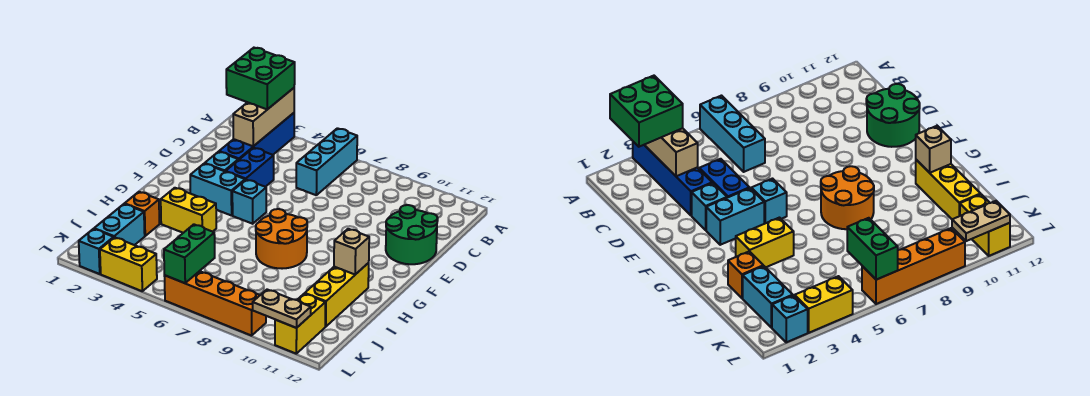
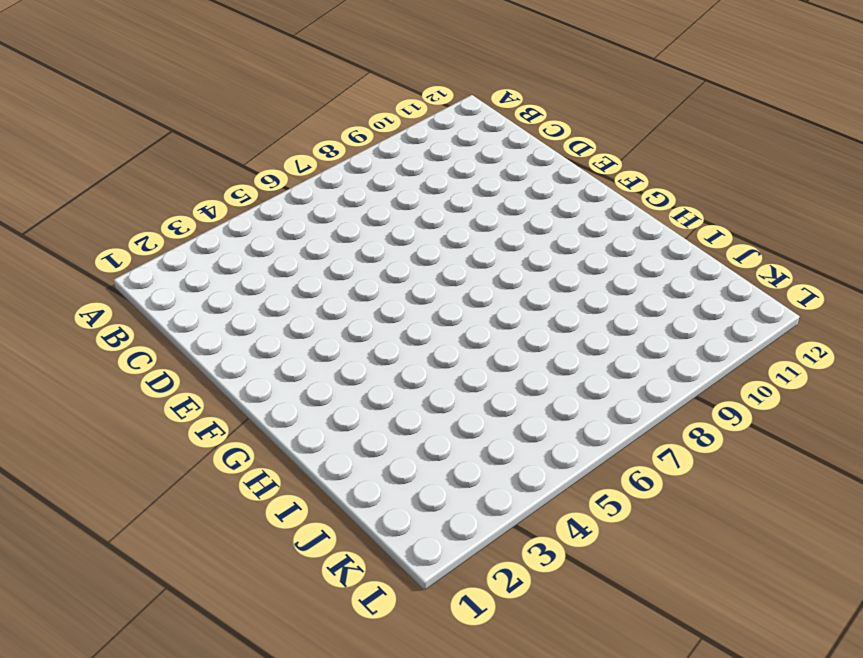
none -> blue brick A3:D3 level 1
none -> cyan brick A6:C6 level 1
none -> blue brick D4:E4 level 1

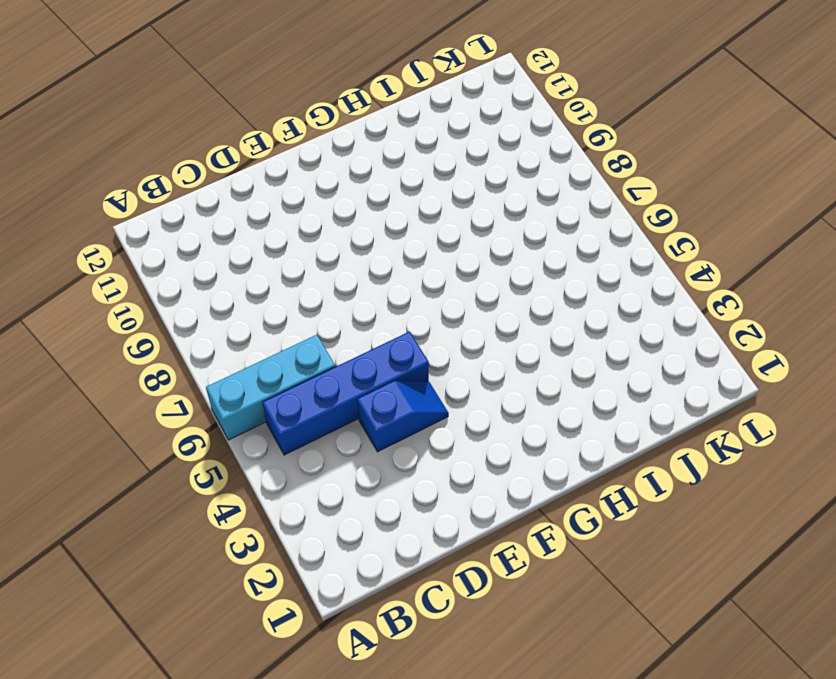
blue brick B5:E5 level 1 -> blue brick A3:D3 level 1
blue slope D4:E4 level 1 top D -> blue brick D4:E4 level 1
none -> green round brick D11:E12 level 1
none -> cyan brick E3 level 1
none -> cyan brick F3:F4 level 1

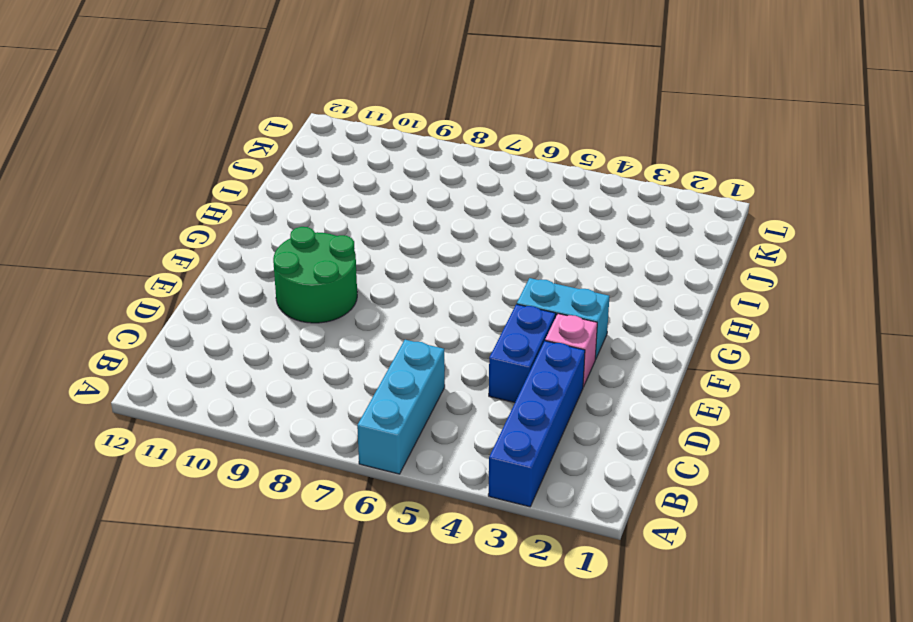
pink brick E3 level 1 -> cyan brick E3 level 1
green round brick E9:F10 level 1 -> green round brick D11:E12 level 1
none -> cyan brick F5 level 1
none -> orange round brick G7:H8 level 1
none -> yellow brick H3:H4 level 1

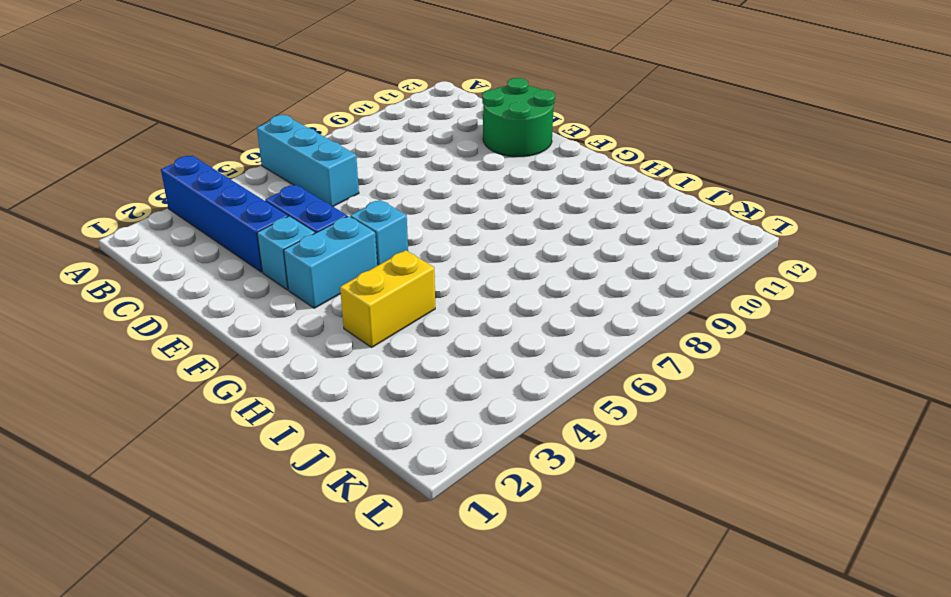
none -> orange round brick G7:H8 level 1
none -> yellow brick H11:J11 level 1
none -> orange brick I2 level 1

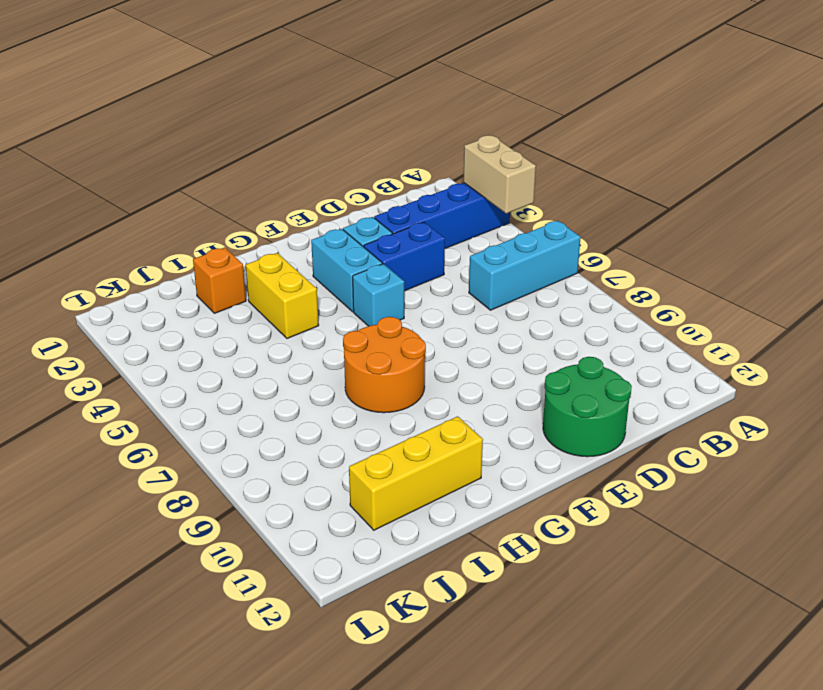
tan brick A3:A4 level 2 -> tan brick A3:C3 level 2
none -> cyan brick J2:K2 level 1
none -> yellow brick K11:L11 level 1
none -> cyan brick L2 level 1

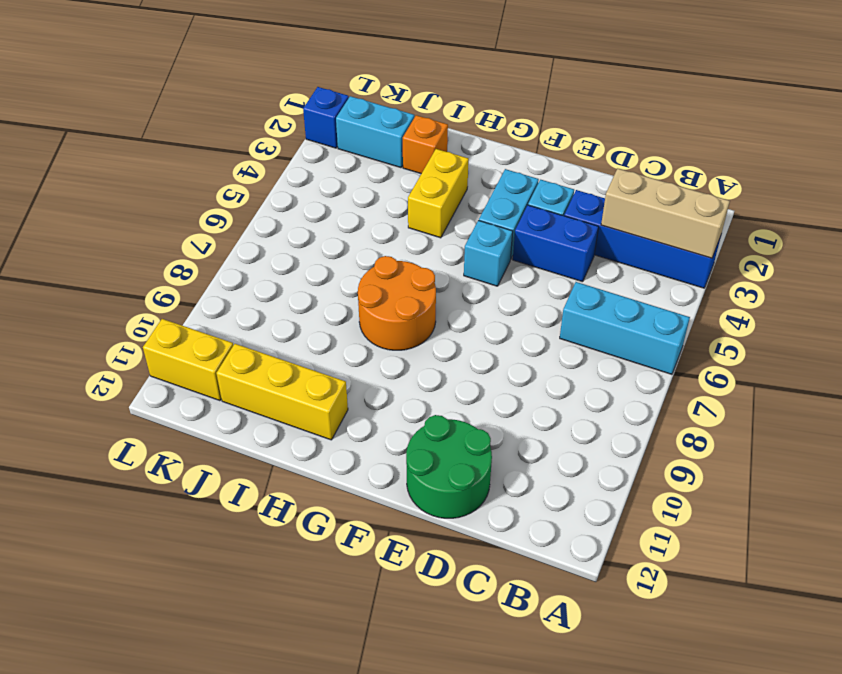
blue brick L2 level 1 -> cyan brick L2 level 1
none -> yellow brick L3:L4 level 1
none -> orange brick L6:L9 level 1
none -> tan brick H11 level 2

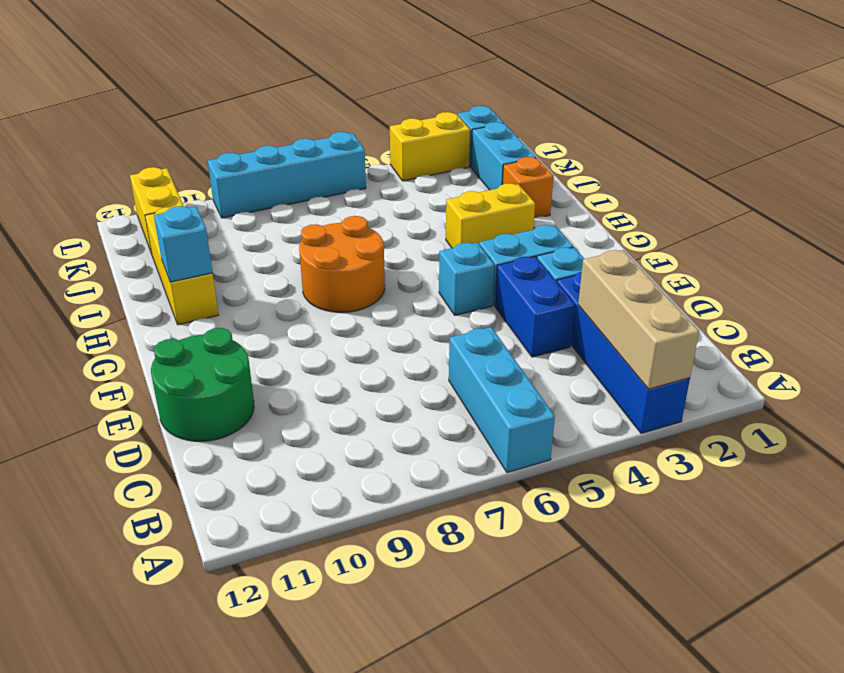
cyan brick H11 level 2 -> tan brick H11 level 2
cyan brick L6:L9 level 1 -> orange brick L6:L9 level 1
none -> green brick K6:L6 level 2
none -> tan plate L10:L11 level 2
none -> green brick A2:B3 level 3

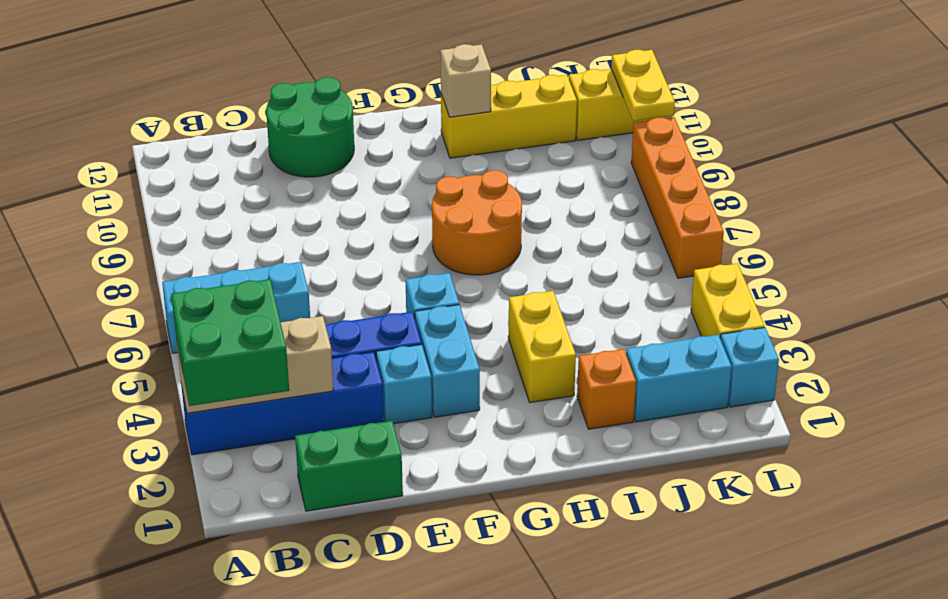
green brick C1:D1 level 1 -> green brick K6:L6 level 2
yellow plate L10:L11 level 2 -> tan plate L10:L11 level 2

